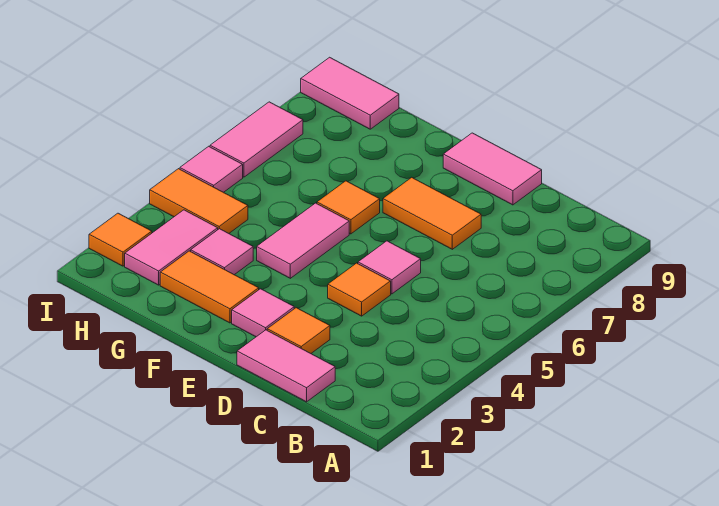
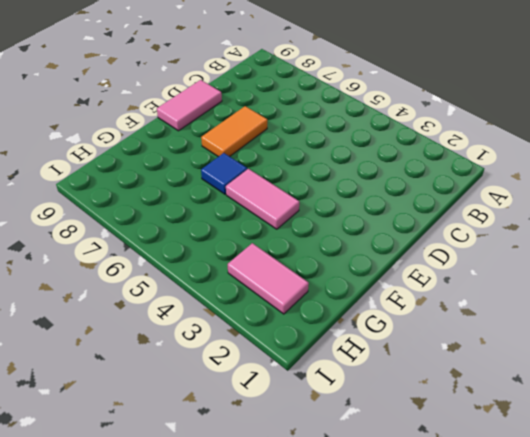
blue tile F6 level 1 -> orange tile F6 level 1
none -> pink tile C1:D1 level 1
none -> orange tile D2 level 1
none -> orange tile D4 level 1

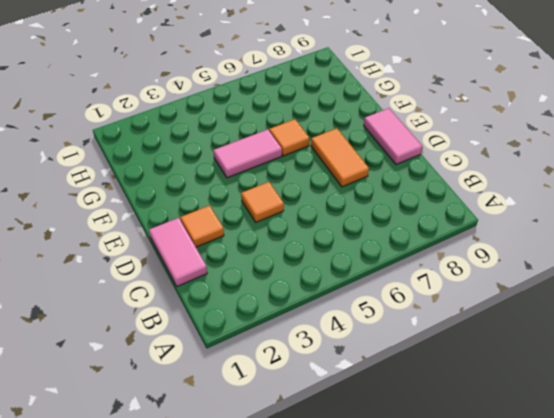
none -> pink tile D5 level 1
none -> pink tile E2 level 1
none -> orange tile F2:G2 level 1

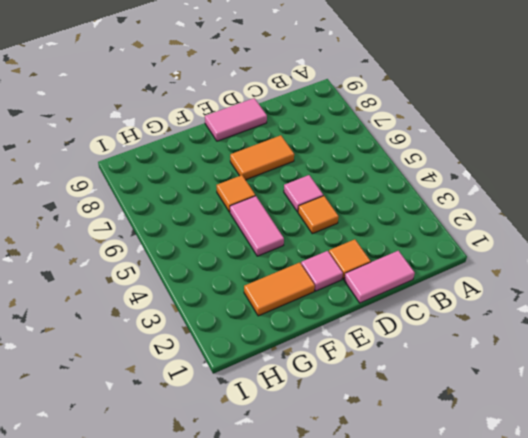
none -> pink tile G3 level 1
none -> pink tile H2:H3 level 1
none -> orange tile H4:I4 level 1

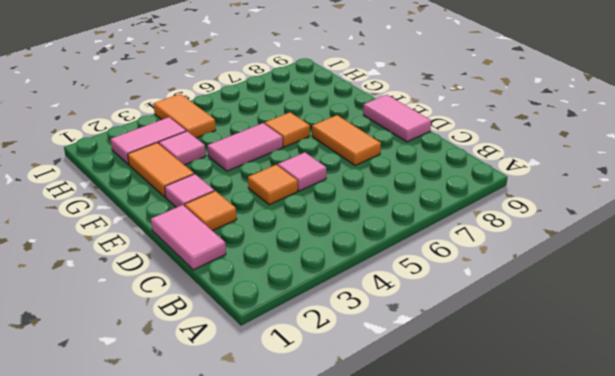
none -> pink tile H9:I9 level 1
none -> orange tile I2 level 1
none -> pink tile I5 level 1

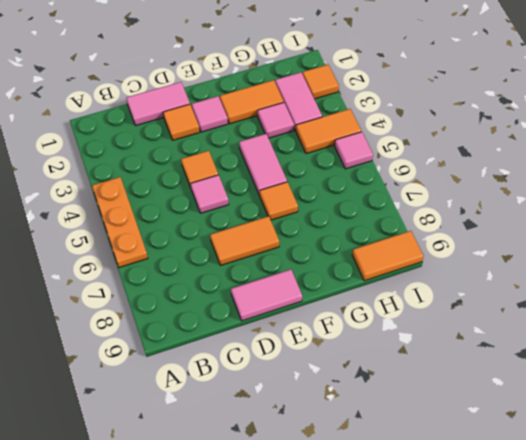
orange plate A4:A6 level 1 -> none
orange tile H9:I9 level 1 -> pink tile H9:I9 level 1
none -> pink tile I6:I7 level 1

